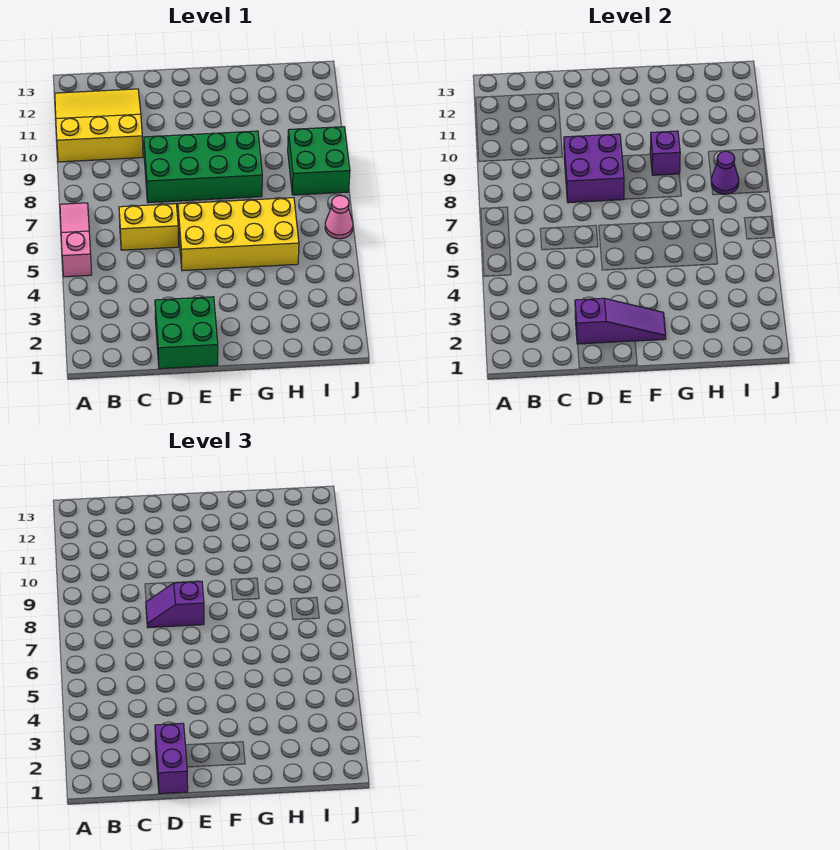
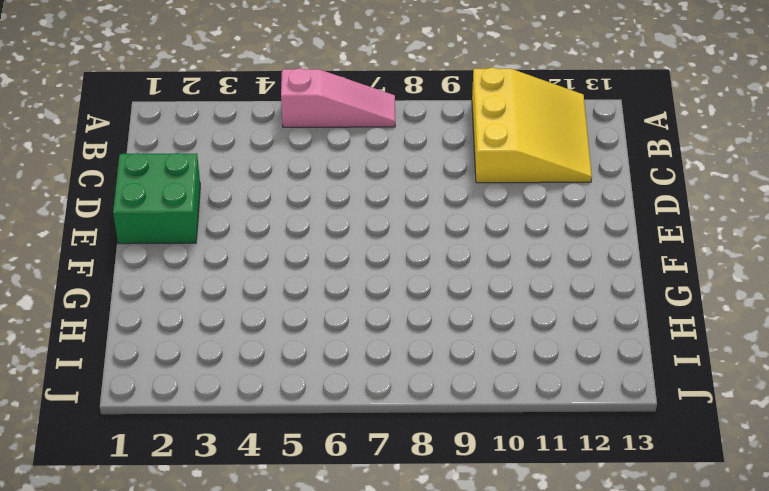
none -> yellow brick C6:D6 level 1
none -> green brick D8:G9 level 1
none -> yellow brick E5:H6 level 1

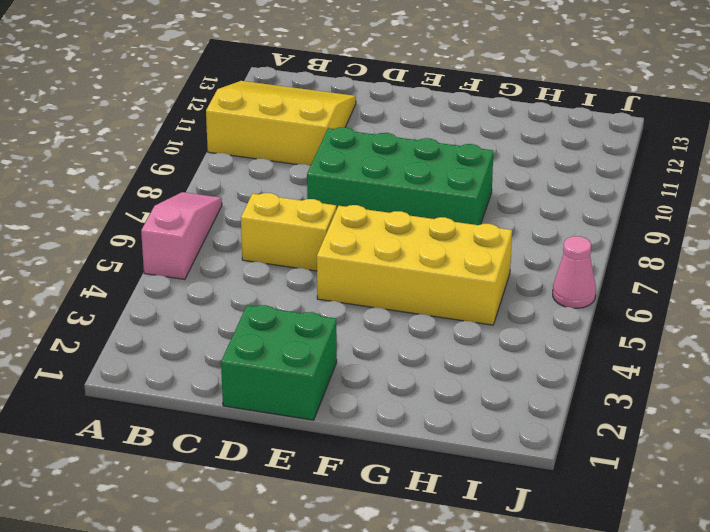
none -> green brick I8:J9 level 1
none -> purple slope D2:F2 level 2 top D
none -> purple brick D8:E9 level 2

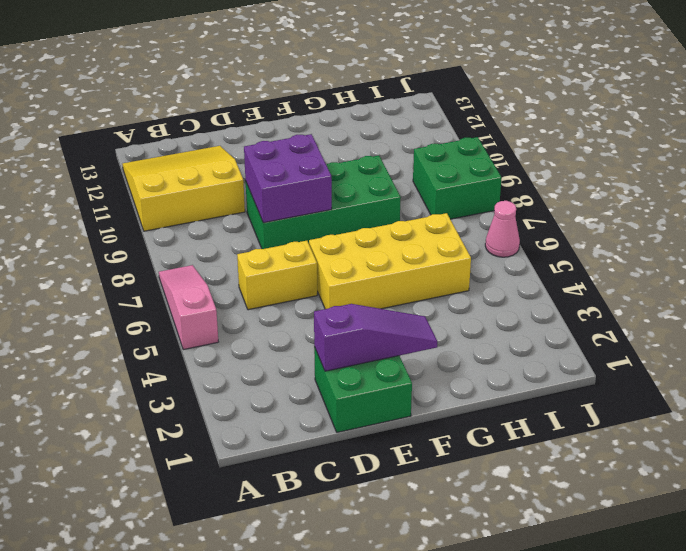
none -> purple brick G9 level 2
none -> purple cone I8 level 2
none -> purple brick D1:D2 level 3

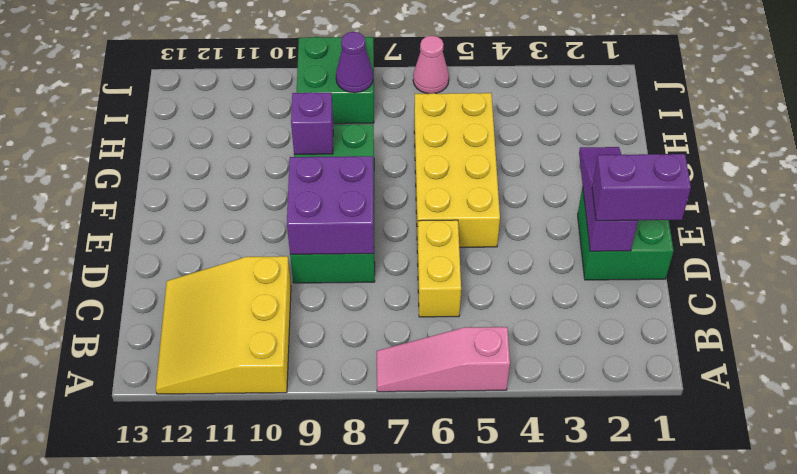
none -> purple slope D8:E8 level 3 top E

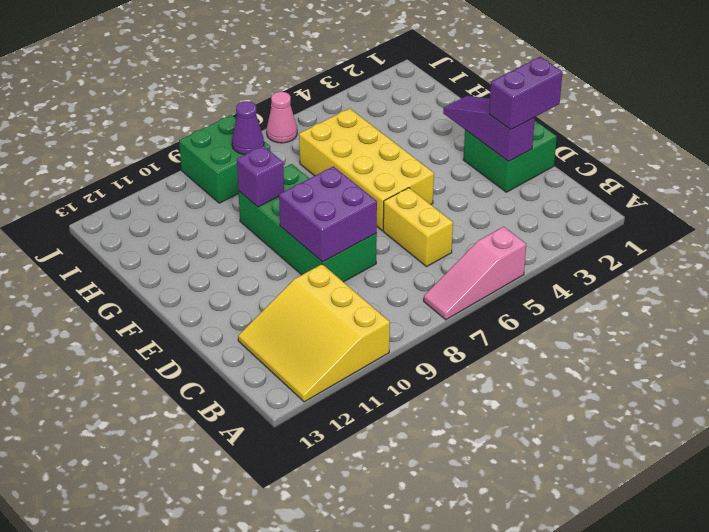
none -> purple slope D8:E8 level 3 top E

